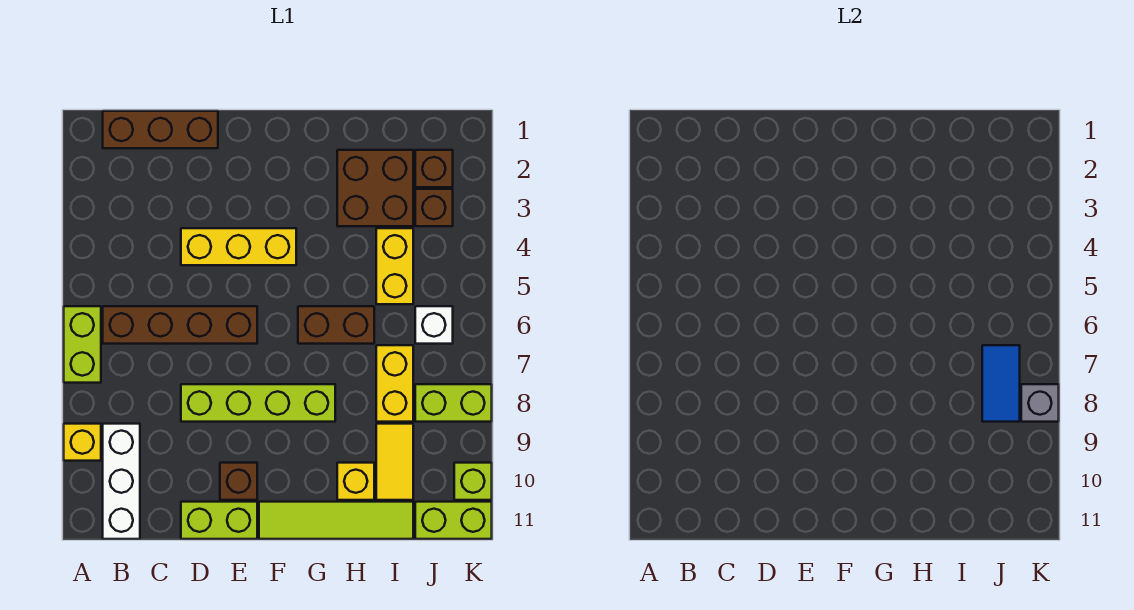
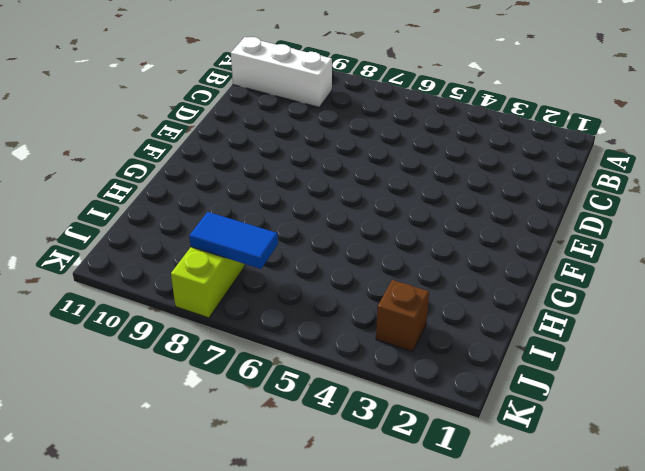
none -> lime brick A6:A7 level 1
none -> yellow brick A9 level 1
none -> brown brick B1:D1 level 1

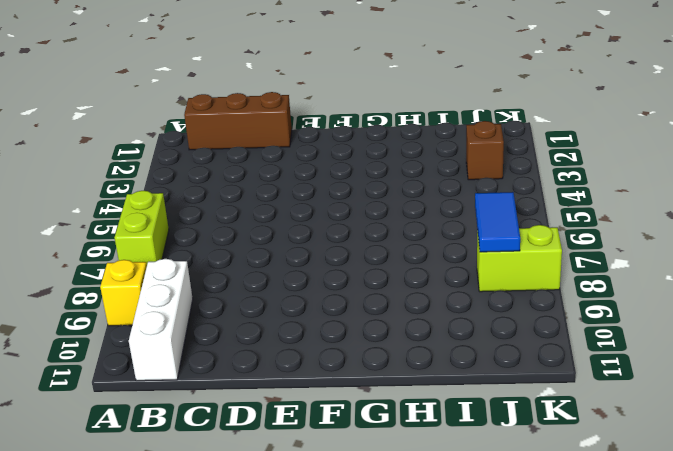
none -> brown brick B6:E6 level 1
none -> yellow brick D4:F4 level 1
none -> lime brick D8:G8 level 1

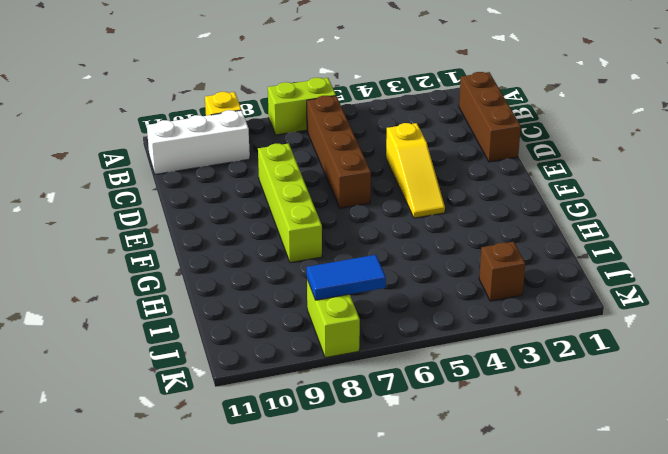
yellow slope D4:F4 level 1 top D -> yellow brick D4:F4 level 1
none -> lime brick D11:E11 level 1
none -> brown brick E10 level 1
none -> lime tile F11:I11 level 1

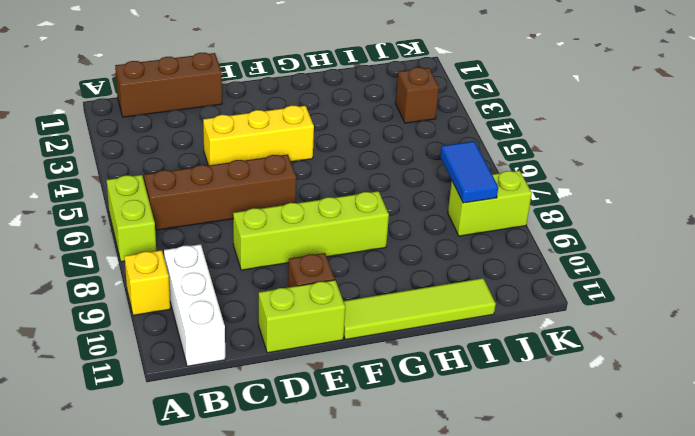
none -> brown brick G6:H6 level 1
none -> brown brick H2:I3 level 1
none -> yellow brick H10 level 1

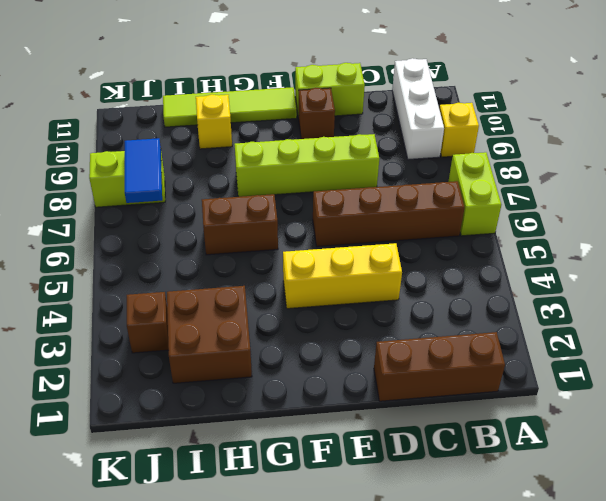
none -> yellow brick I4:I5 level 1
none -> yellow brick I7:I8 level 1
none -> yellow tile I9:I10 level 1

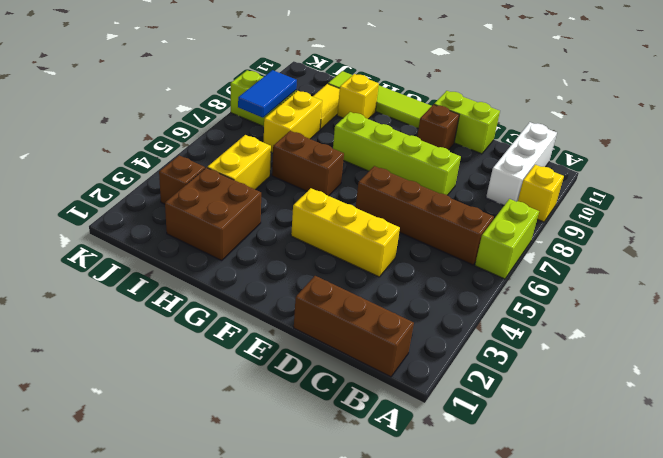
none -> brown brick J2 level 1
none -> white brick J6 level 1
none -> lime brick J11:K11 level 1

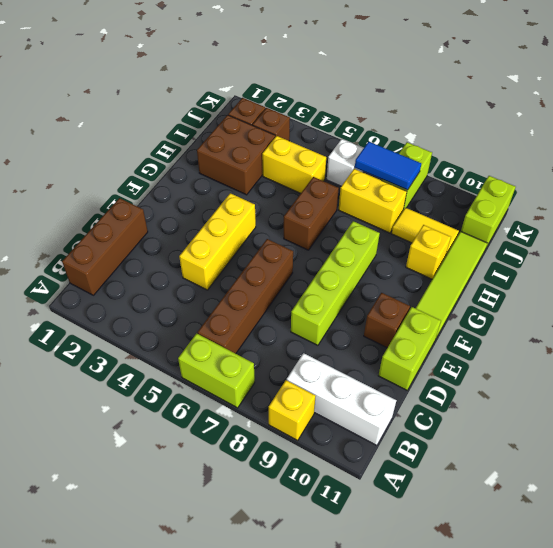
none -> lime brick K10 level 1
none -> grey brick K8 level 2

